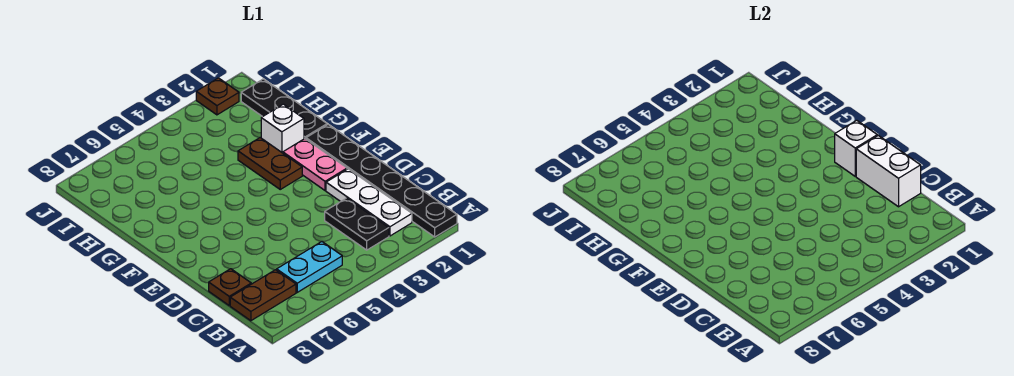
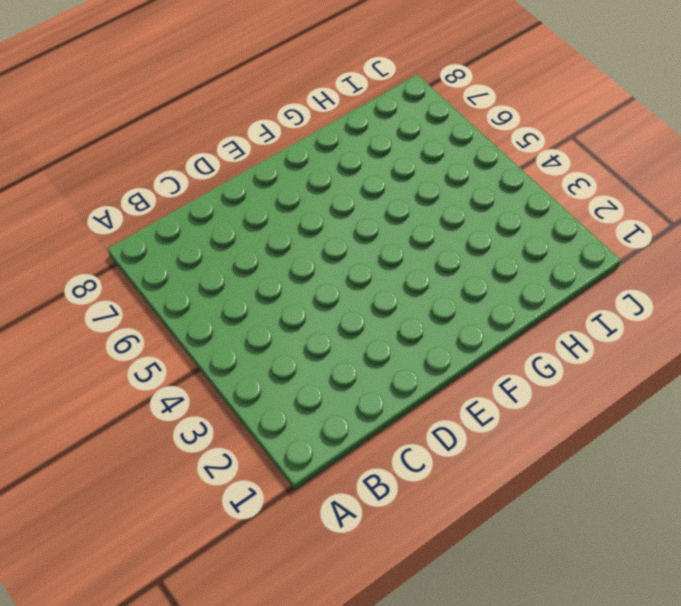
none -> black plate A1:F1 level 1
none -> white plate B2:D2 level 1
none -> black plate B3:C3 level 1

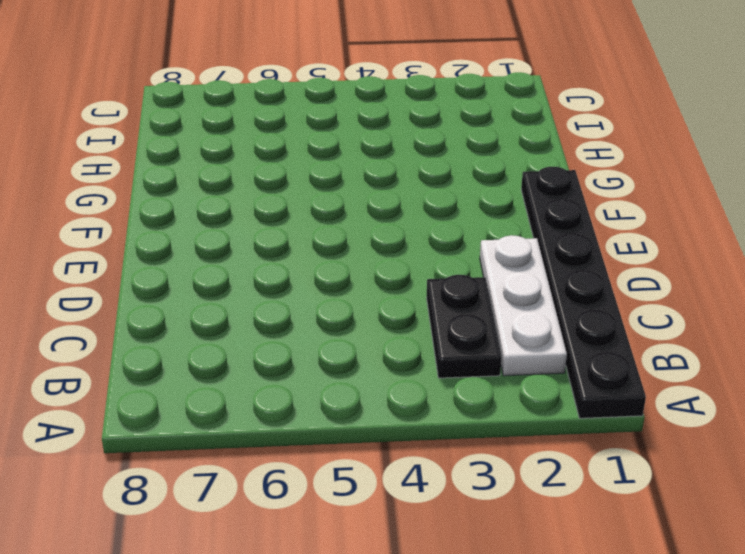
none -> cyan plate B5:B6 level 1
none -> brown plate B7:B8 level 1
none -> brown plate C8 level 1

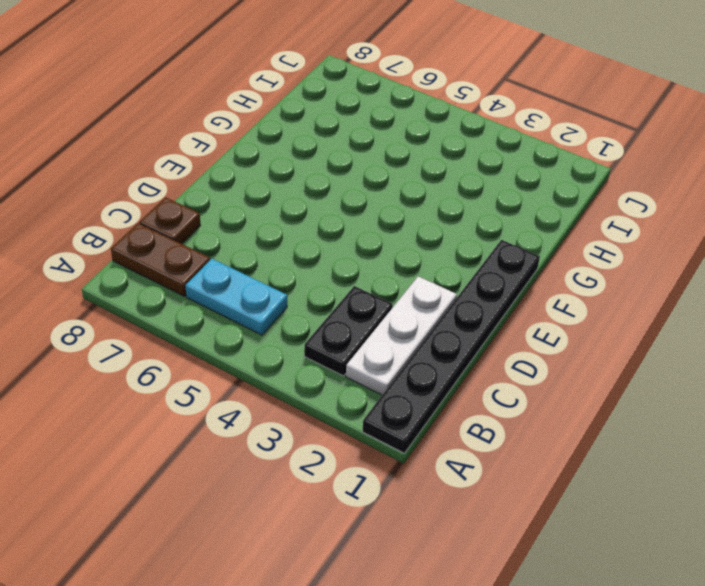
none -> pink plate E2:F2 level 1
none -> brown plate F3:G3 level 1
none -> black plate G1:I1 level 1

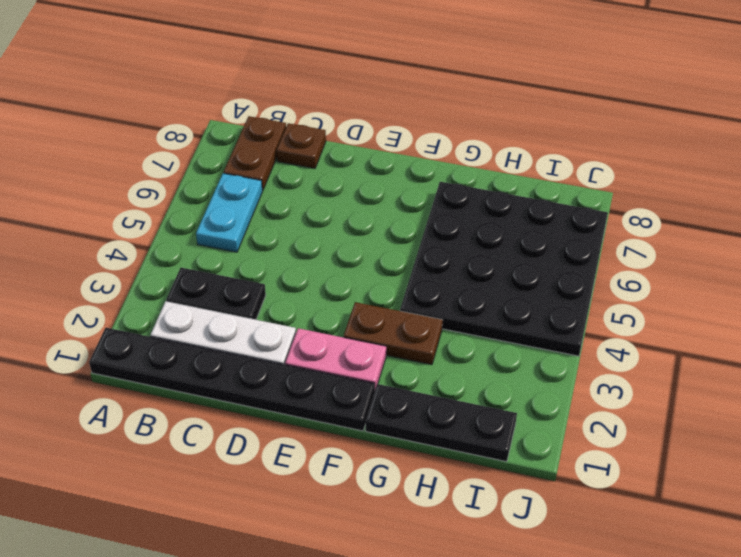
black plate G4:J7 level 1 -> none
none -> white brick G2 level 1
none -> brown plate J2 level 1
none -> white brick C1:D1 level 2

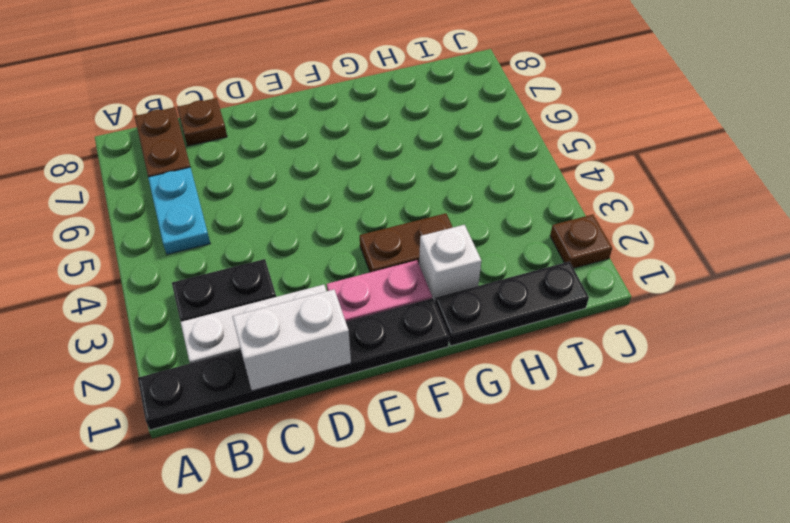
none -> white brick E1 level 2

